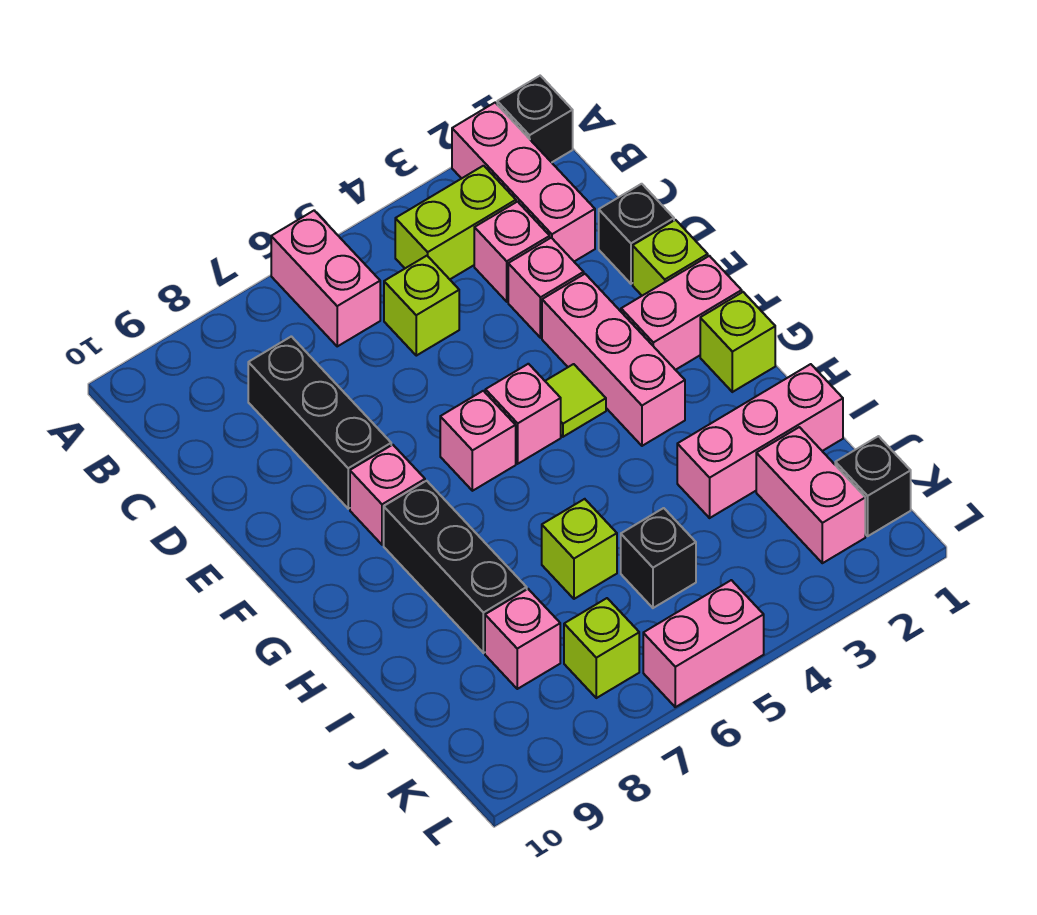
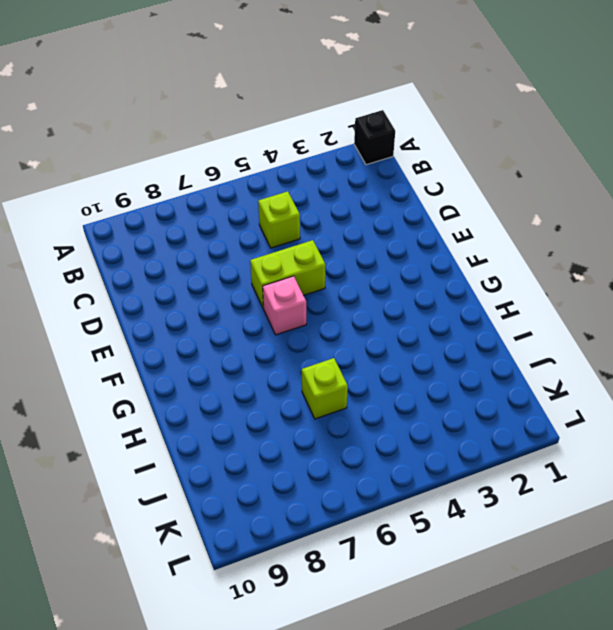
lime brick E5:E6 level 1 -> lime brick B3:B4 level 1
none -> pink brick A2:C2 level 1
none -> pink brick A6:B6 level 1
none -> pink brick C3 level 1

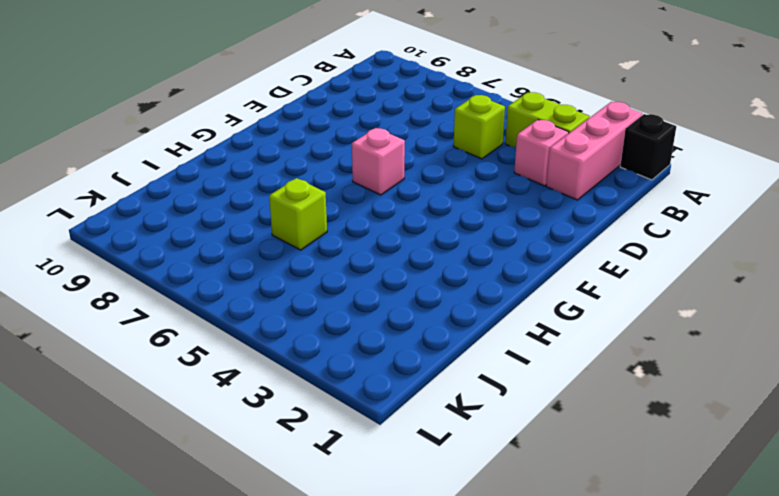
none -> pink brick A6:B6 level 1
none -> black brick C8:E8 level 1
none -> black brick D1 level 1

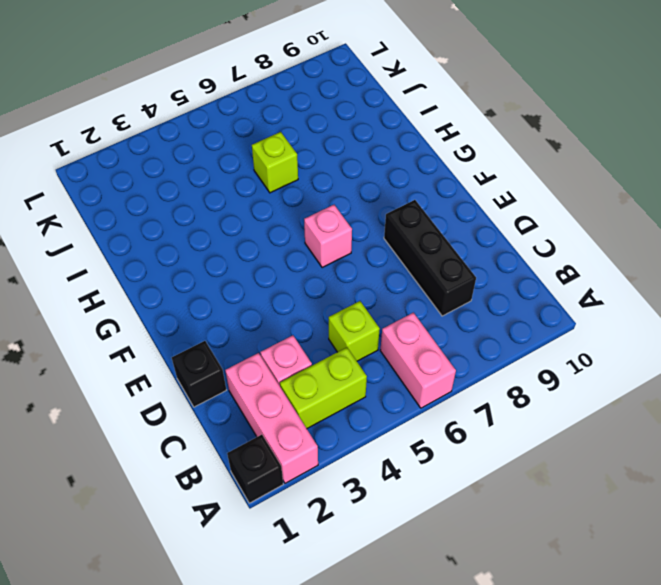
none -> pink brick D3 level 1
none -> lime brick E1 level 1
none -> pink brick E3:G3 level 1

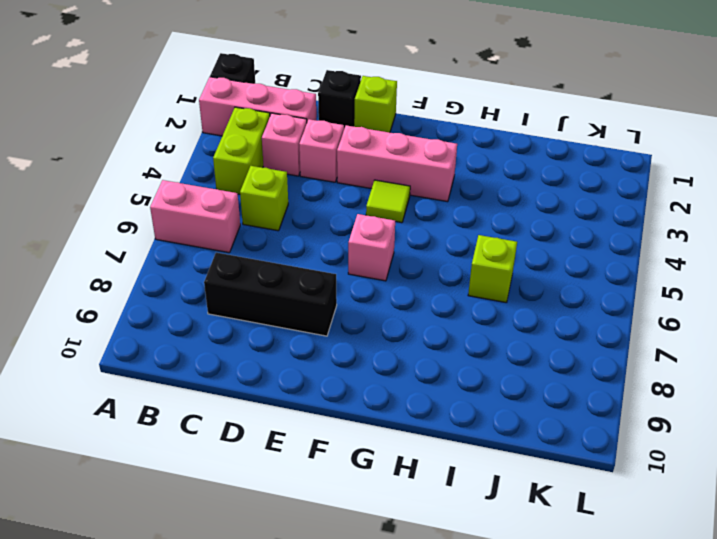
none -> pink brick F1:F2 level 1
none -> pink brick F5 level 1
none -> pink brick F8 level 1

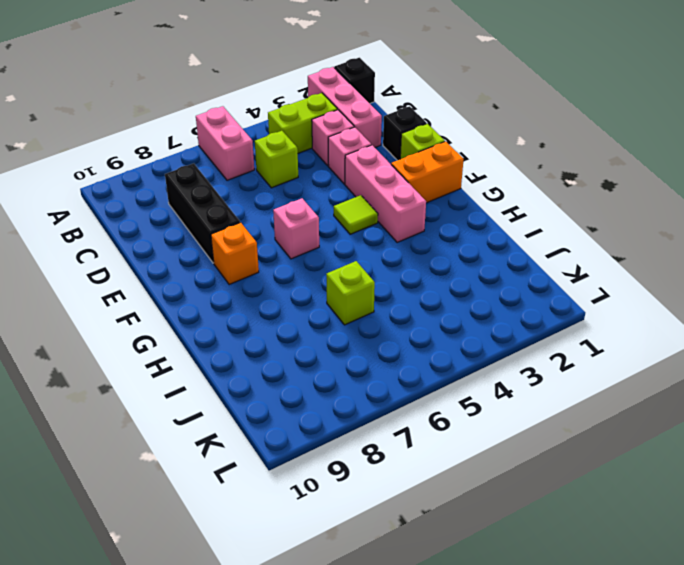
orange brick F1:F2 level 1 -> pink brick F1:F2 level 1
orange brick F8 level 1 -> pink brick F8 level 1
none -> pink brick F5 level 1
none -> lime brick G1 level 1
none -> black brick G8:I8 level 1

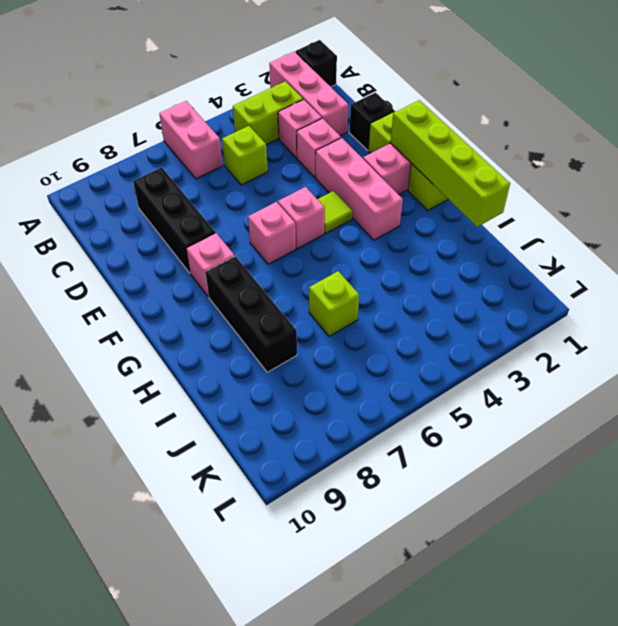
lime brick F1:I1 level 2 -> none
none -> pink brick I1:I3 level 1
none -> pink brick J2:K2 level 1
none -> black brick J5 level 1

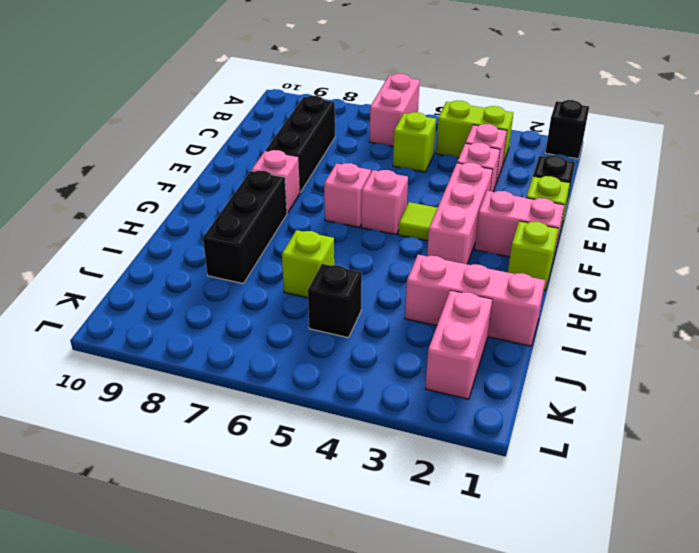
none -> pink brick A2:C2 level 1
none -> pink brick J8 level 1
none -> black brick K1 level 1

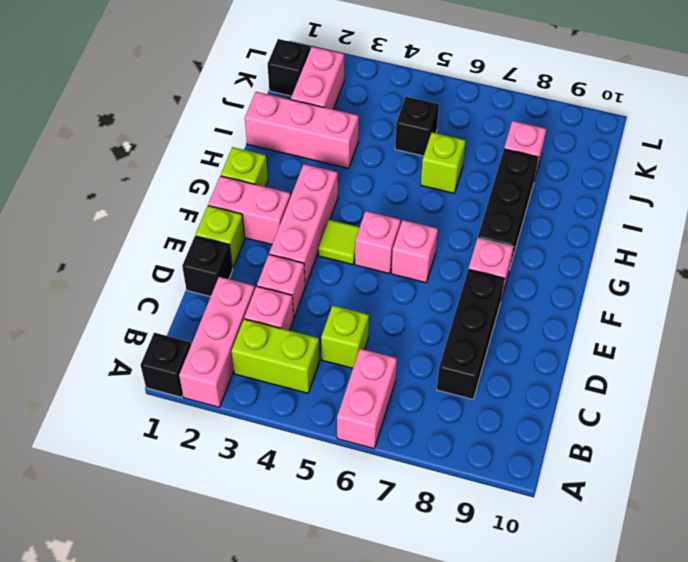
none -> lime brick K7 level 1
none -> pink brick L5:L6 level 1

